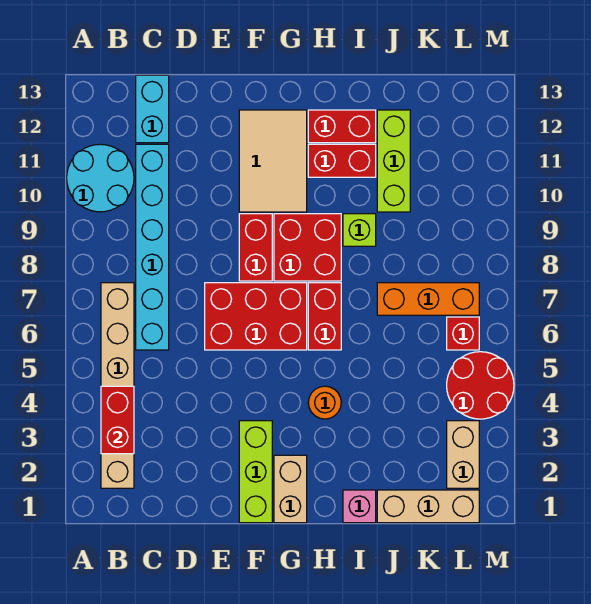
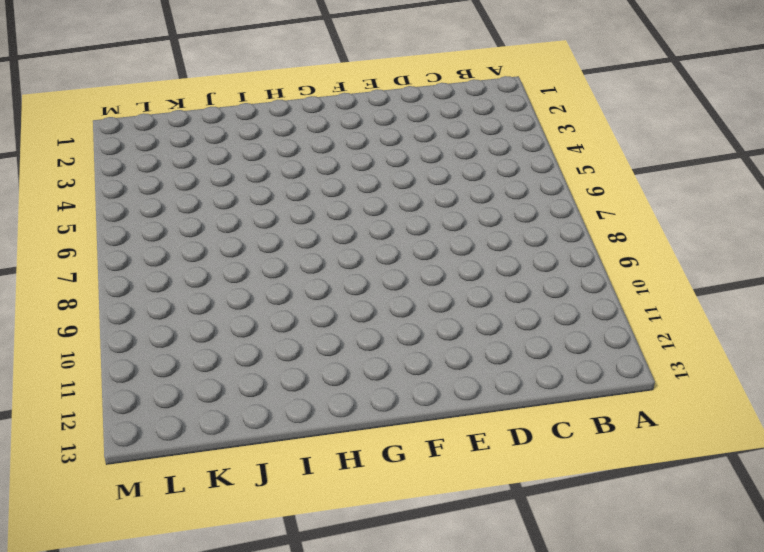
none -> cyan round brick A10:B11 level 1
none -> tan brick B2:B7 level 1
none -> cyan brick C6:C11 level 1

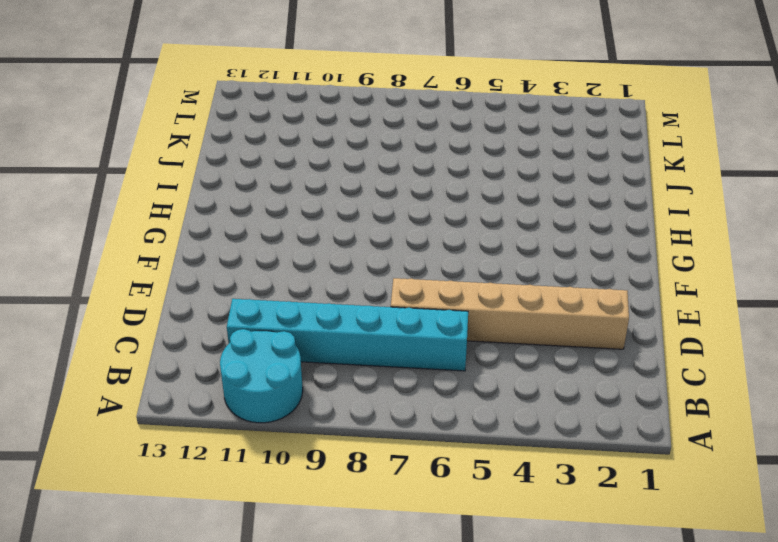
tan brick D2:D7 level 1 -> tan brick B2:B7 level 1
none -> cyan brick C12:C13 level 1
none -> red brick E6:G7 level 1
none -> lime brick F1:F3 level 1

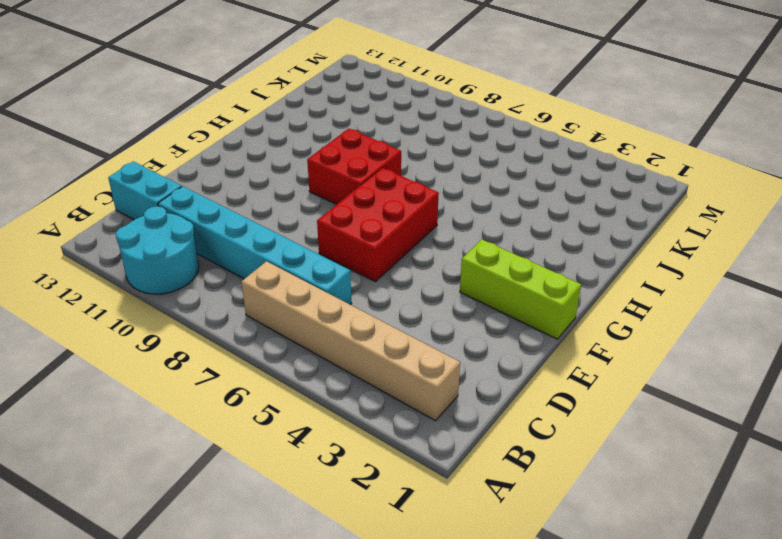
none -> red brick F8:F9 level 1
none -> tan tile F10:G12 level 1
none -> tan brick G1:G2 level 1

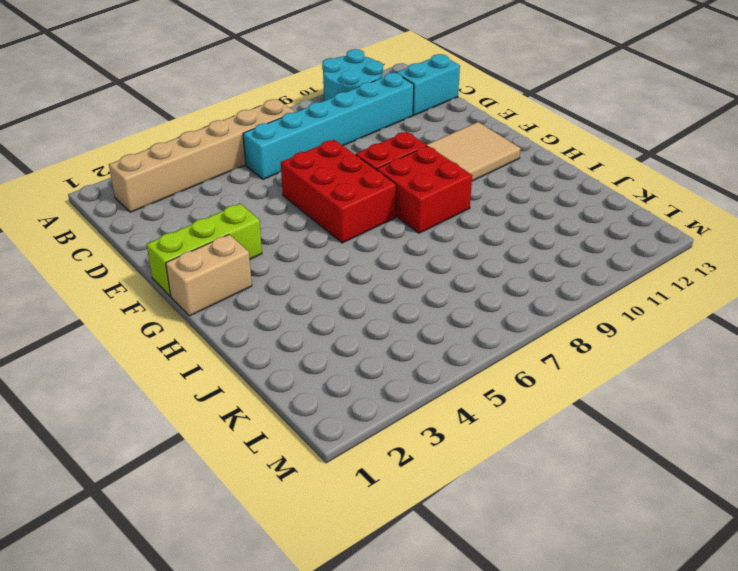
none -> orange round brick H4 level 1
none -> red brick H6:H7 level 1
none -> red brick H11:I11 level 1

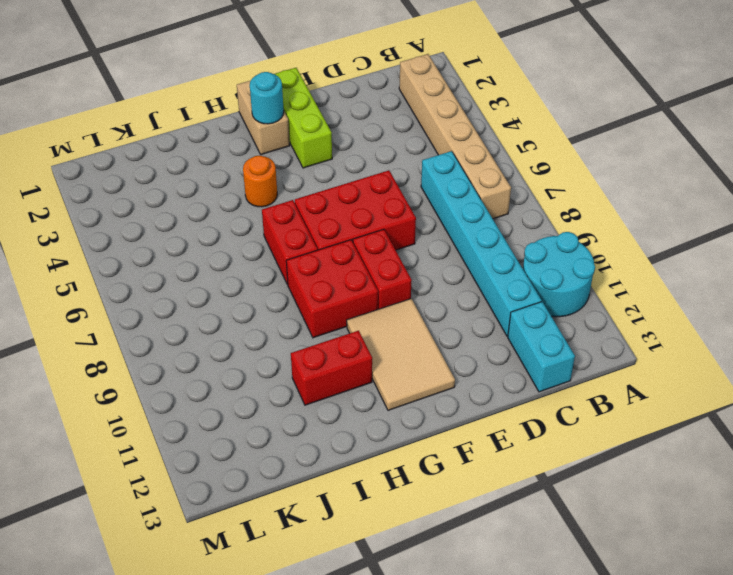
cyan round brick G2 level 2 -> none
none -> red brick H12:I12 level 1
none -> pink brick I1 level 1
none -> lime brick I9 level 1

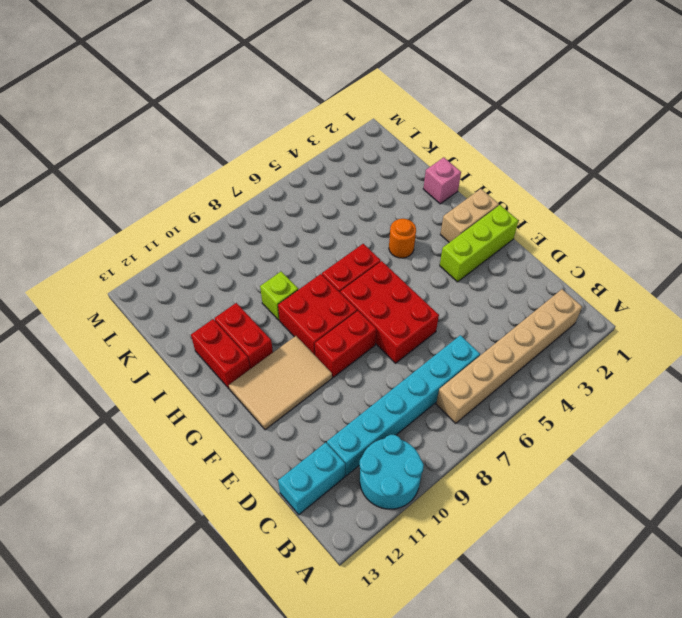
none -> tan brick J1:L1 level 1
none -> orange brick J7:L7 level 1
none -> lime brick J10:J12 level 1

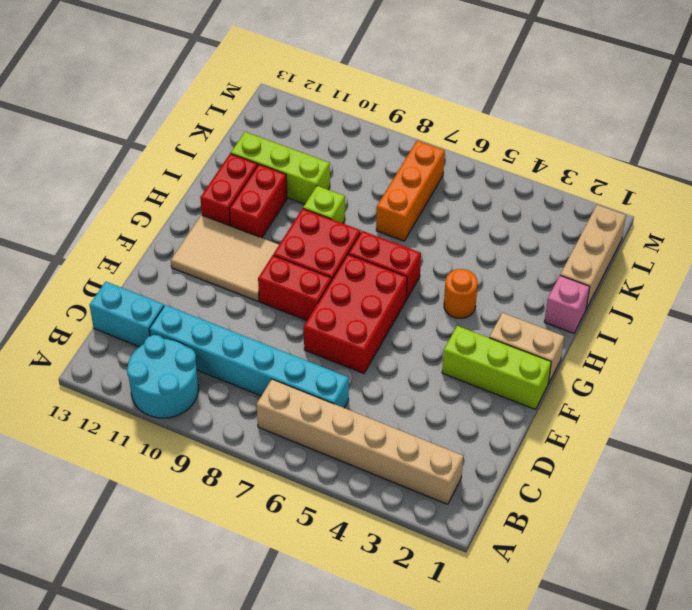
none -> tan brick L2:L3 level 1
none -> red round brick L4:M5 level 1
none -> red brick L6 level 1

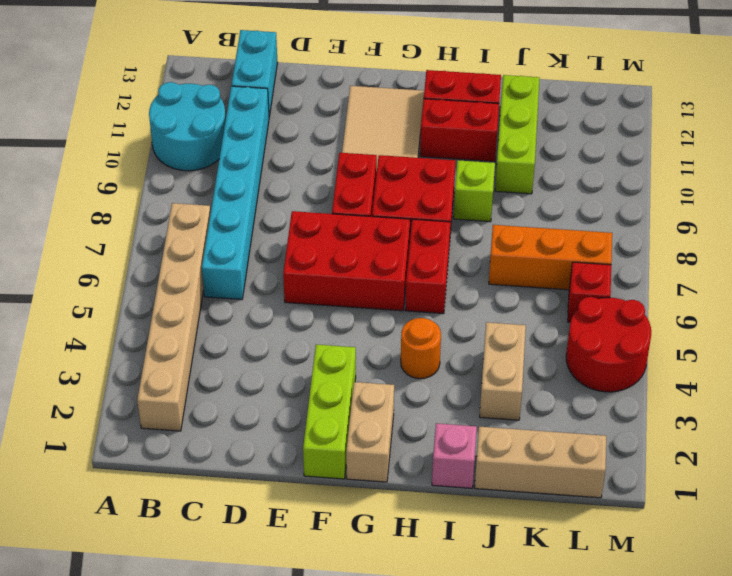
tan brick J3:J4 level 1 -> tan brick L2:L3 level 1
none -> red brick B3:B4 level 2

